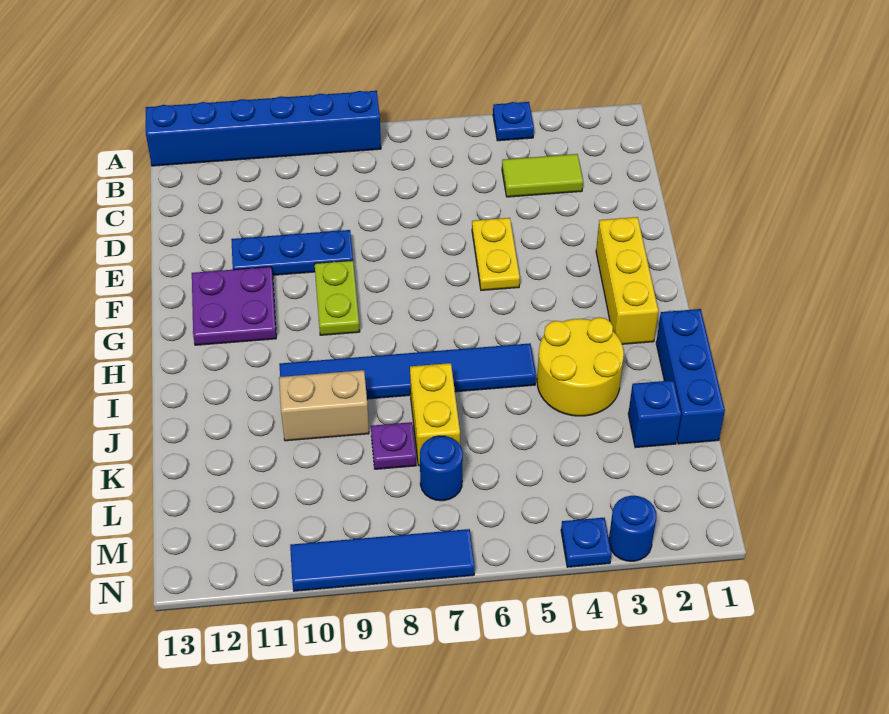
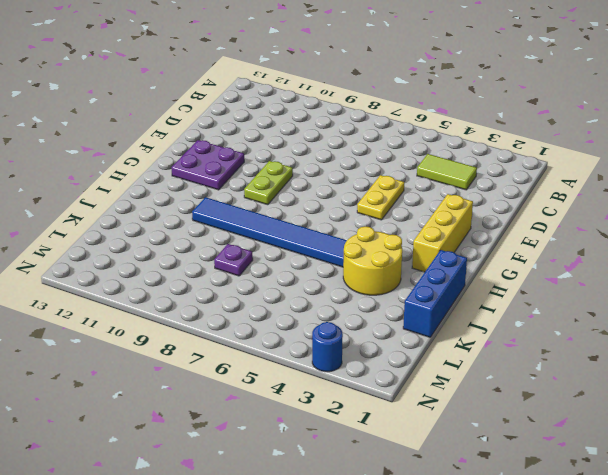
none -> blue plate A4 level 1
none -> blue brick A8:A13 level 1
none -> blue plate E9:E11 level 1

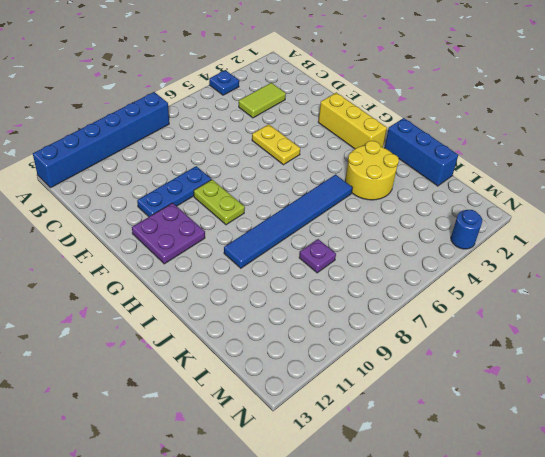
none -> yellow brick J7:K7 level 1
none -> tan brick J9:J10 level 1
none -> blue brick K2 level 1

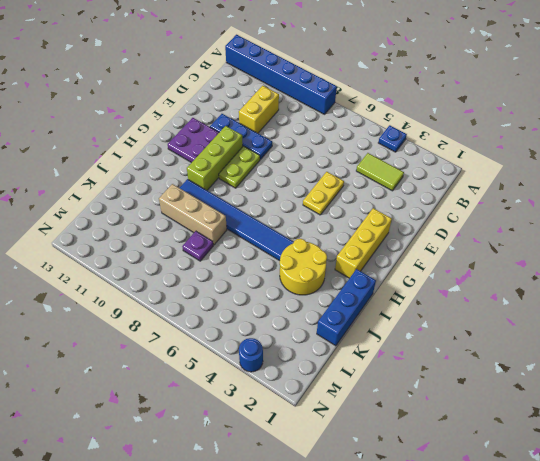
yellow brick C10:D10 level 1 -> yellow brick J7:K7 level 1
lime brick F10:H10 level 1 -> none
tan brick J8:J10 level 1 -> tan brick J9:J10 level 1
none -> blue brick K2 level 1
none -> blue round brick L7 level 1
none -> blue plate N4 level 1

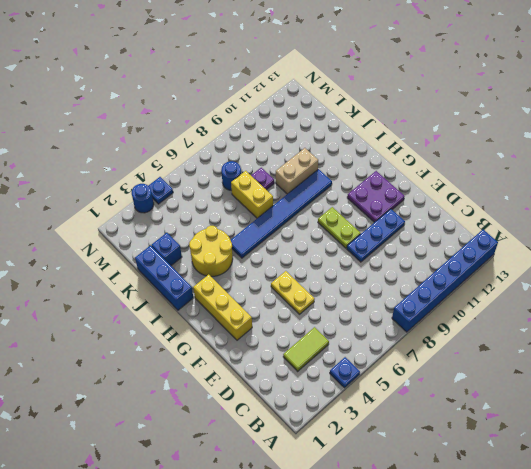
none -> blue tile N7:N10 level 1

